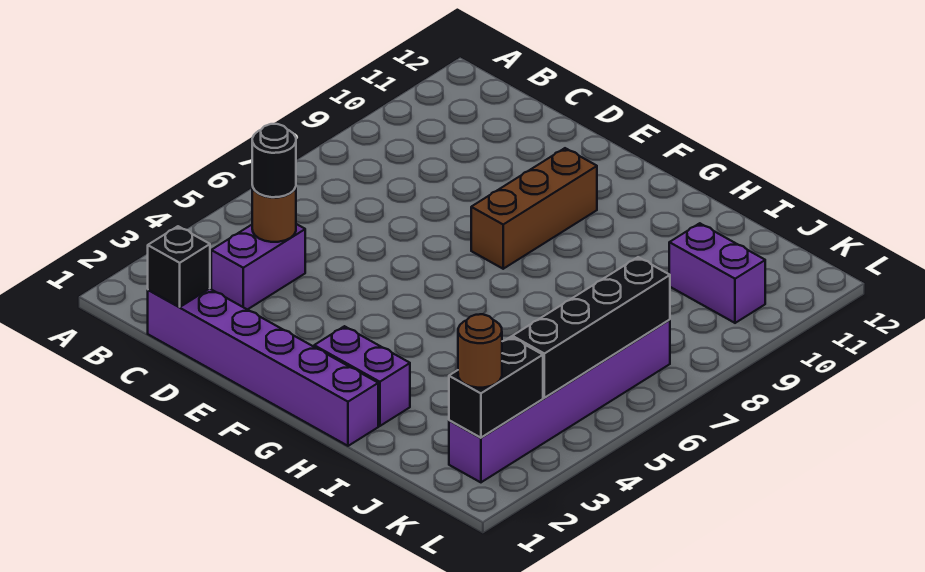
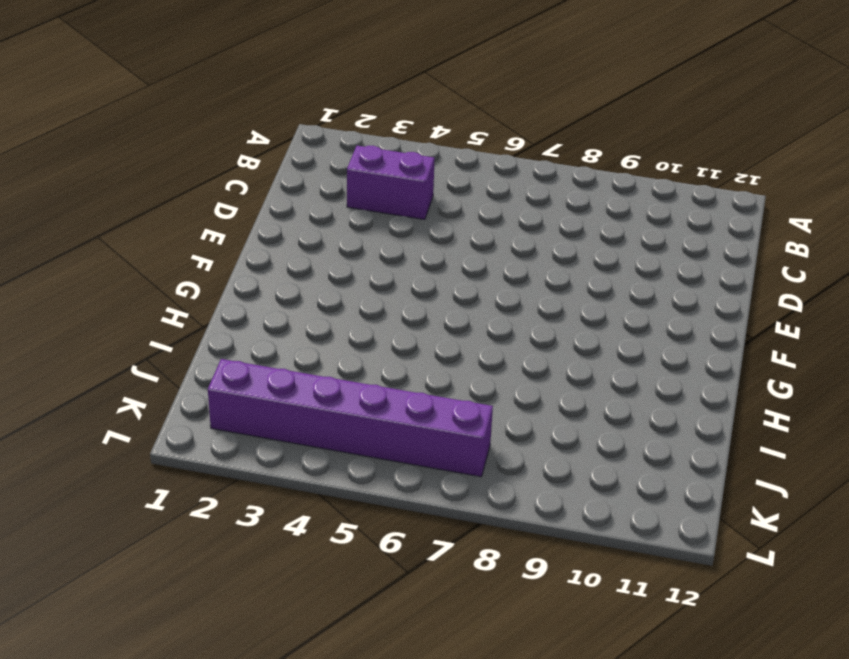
none -> purple brick C1:H1 level 1
none -> brown brick F8:F10 level 1
none -> purple brick G2:H2 level 1

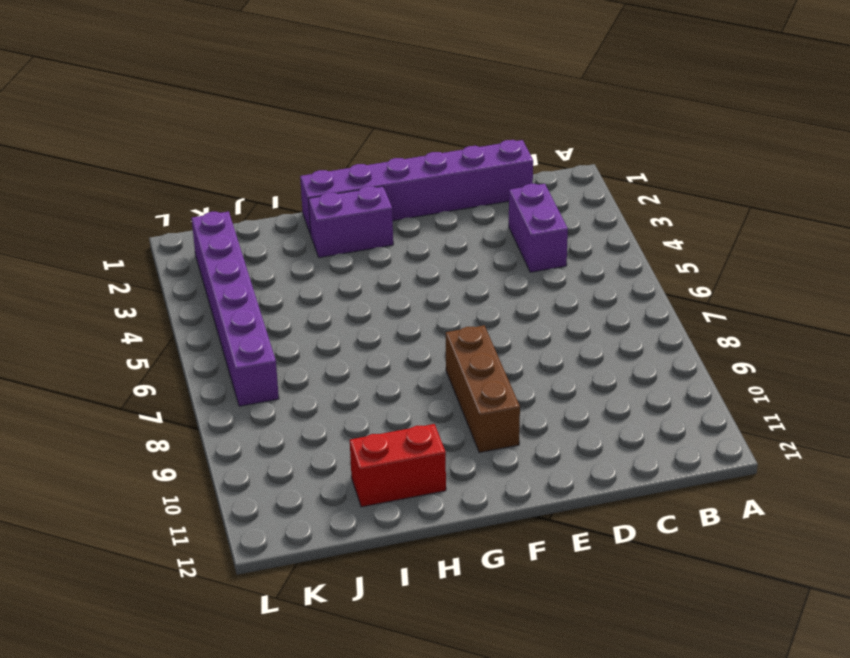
red brick H11:I11 level 1 -> none
none -> purple brick J10:K10 level 1
none -> black brick C1 level 2
none -> brown round brick C4 level 2

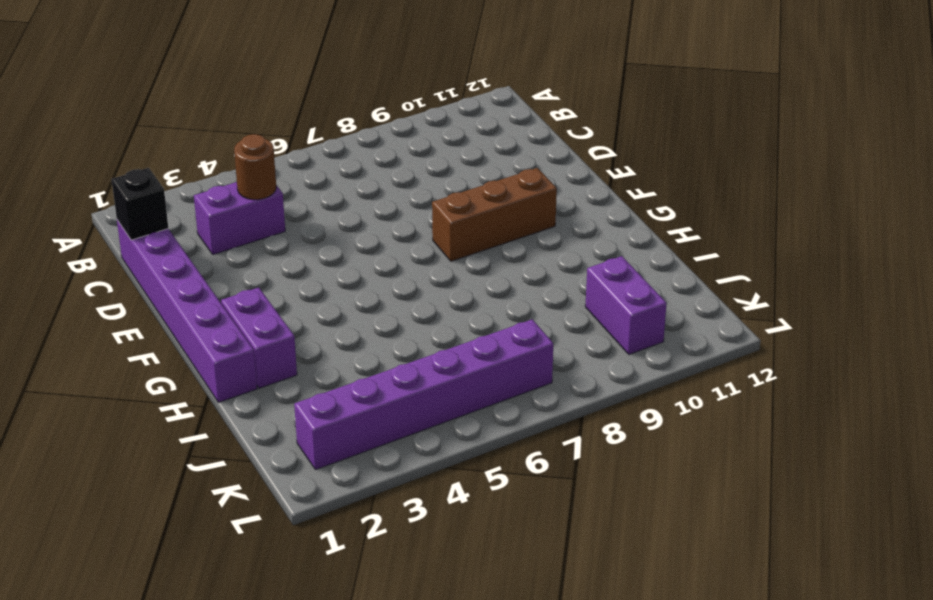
none -> black brick K2:K3 level 2
none -> black brick K4:K7 level 2
none -> black round brick C4 level 3

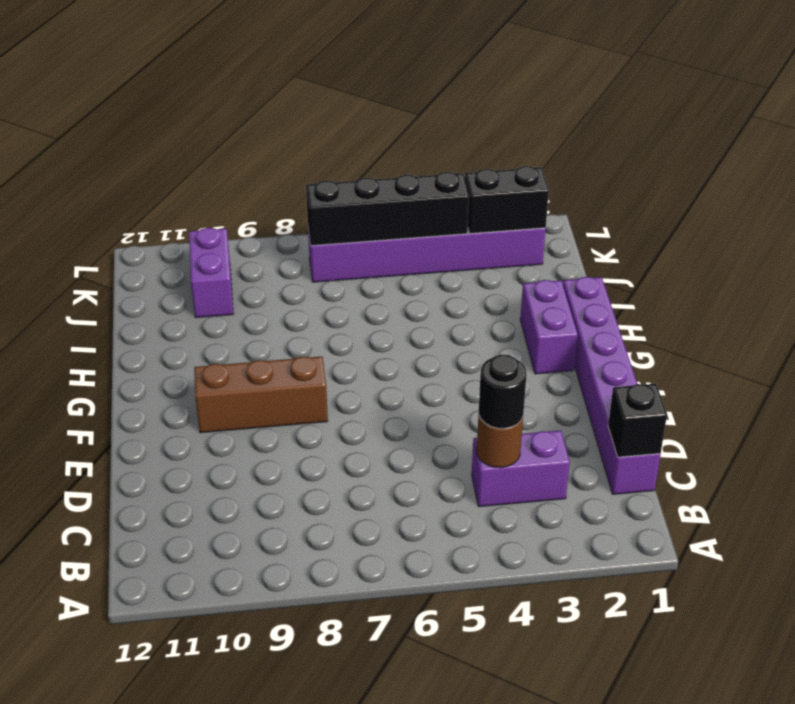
none -> brown round brick K2 level 3

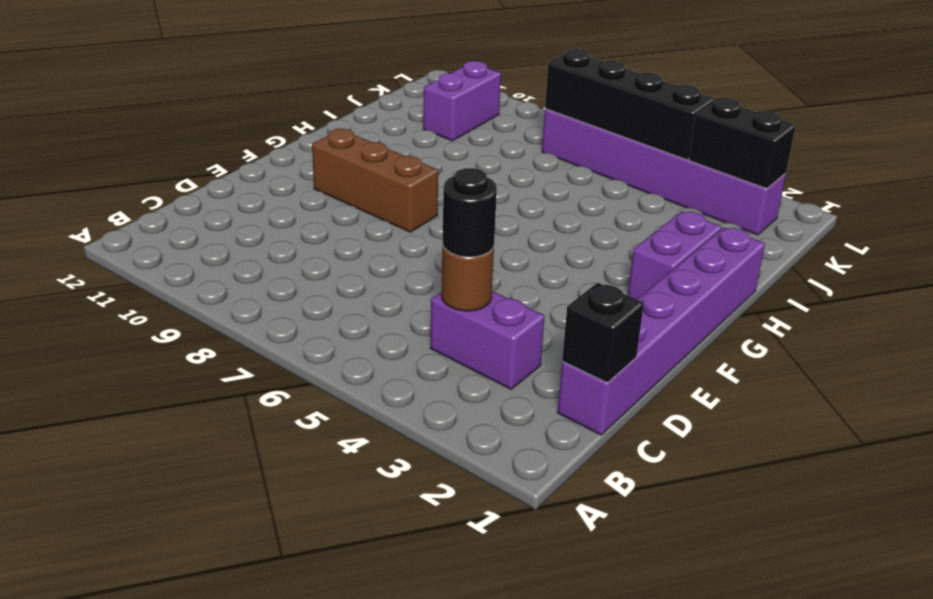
none -> brown round brick K2 level 3

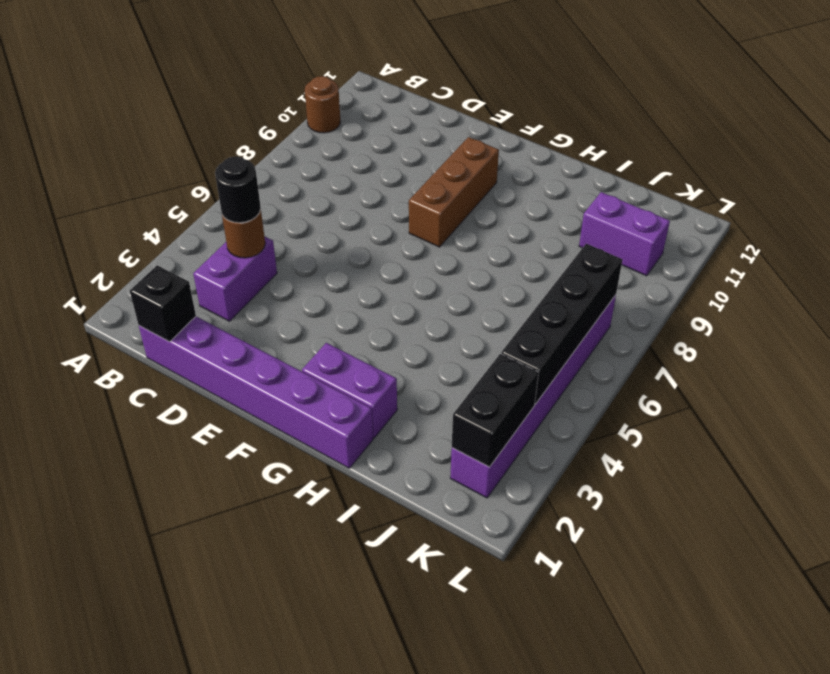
brown round brick A10 level 1 -> brown round brick K2 level 3

